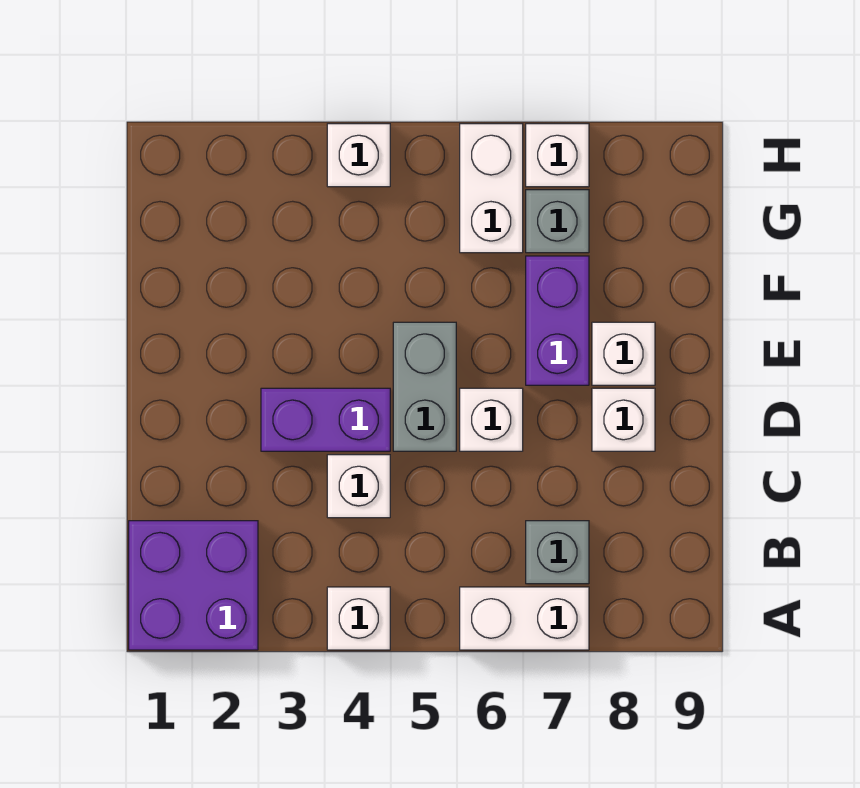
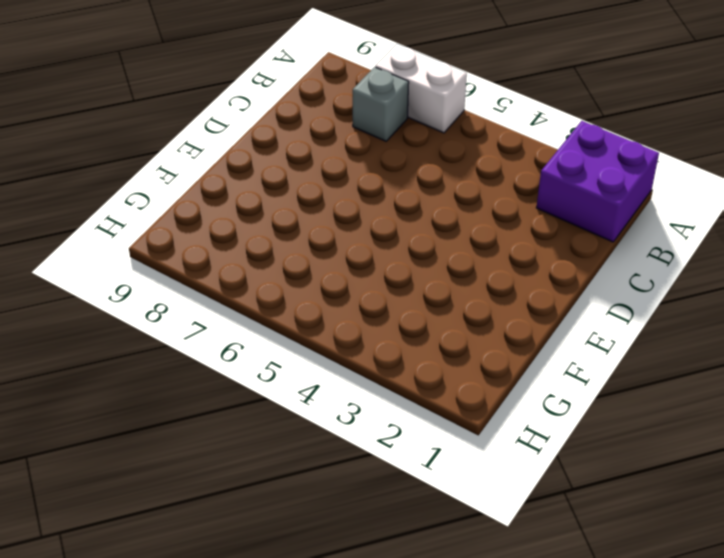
none -> white brick A4 level 1
none -> white brick C4 level 1
none -> purple brick D3:D4 level 1

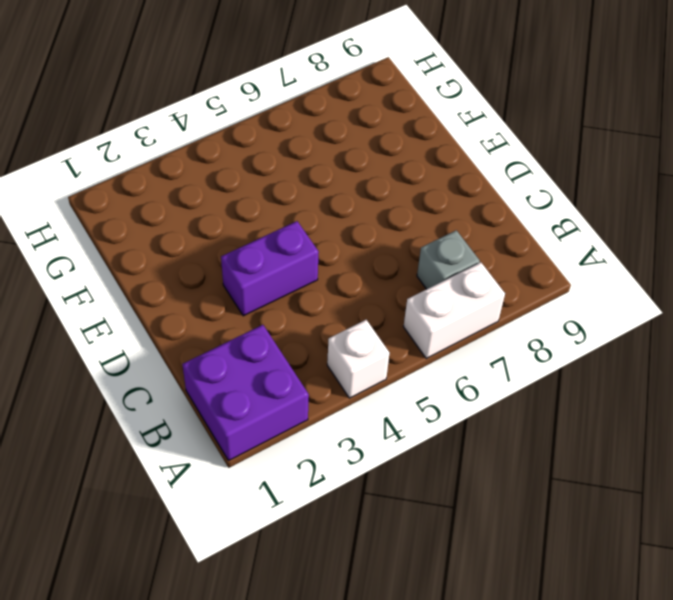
none -> white brick C4 level 1
none -> grey brick D5:E5 level 1
none -> white brick D6 level 1

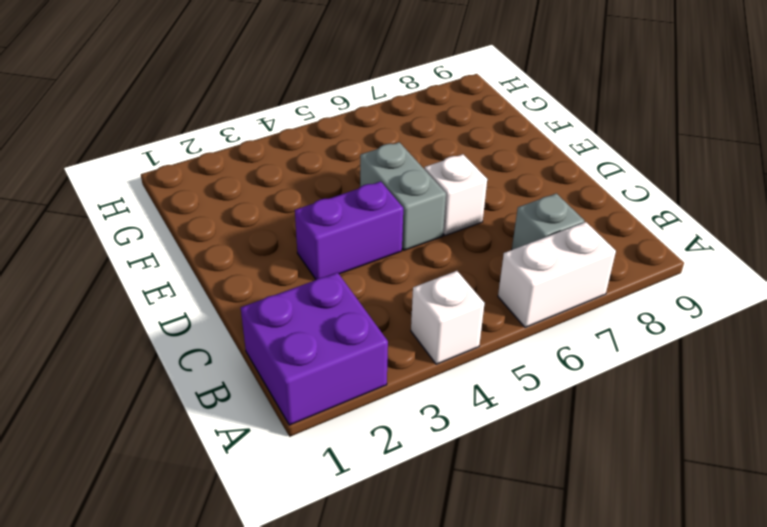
none -> white brick C4 level 1
none -> white brick D8 level 1
none -> purple brick E7:F7 level 1

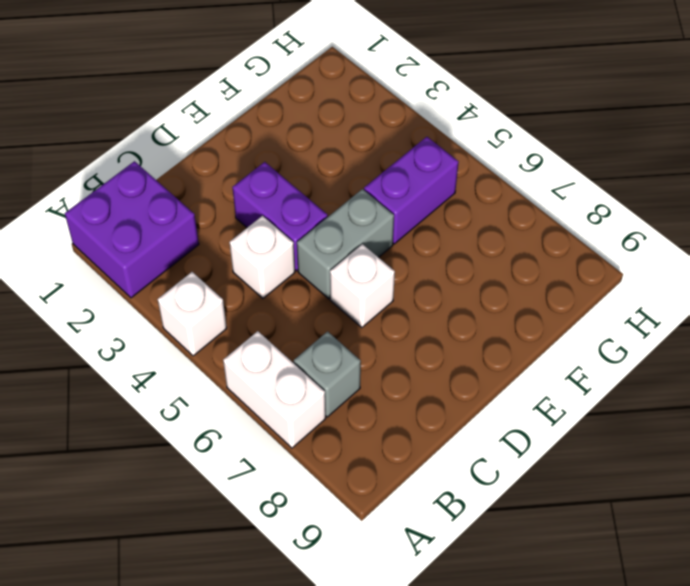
purple brick F5:G5 level 1 -> purple brick E7:F7 level 1
none -> white brick D8 level 1
none -> white brick E8 level 1
none -> white brick G6:H6 level 1

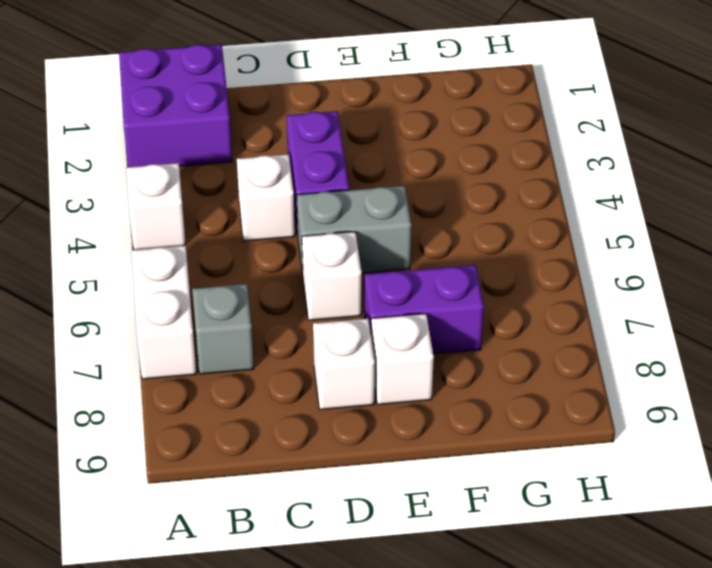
none -> white brick G6:H6 level 1
none -> grey brick G7 level 1
none -> white brick H4 level 1

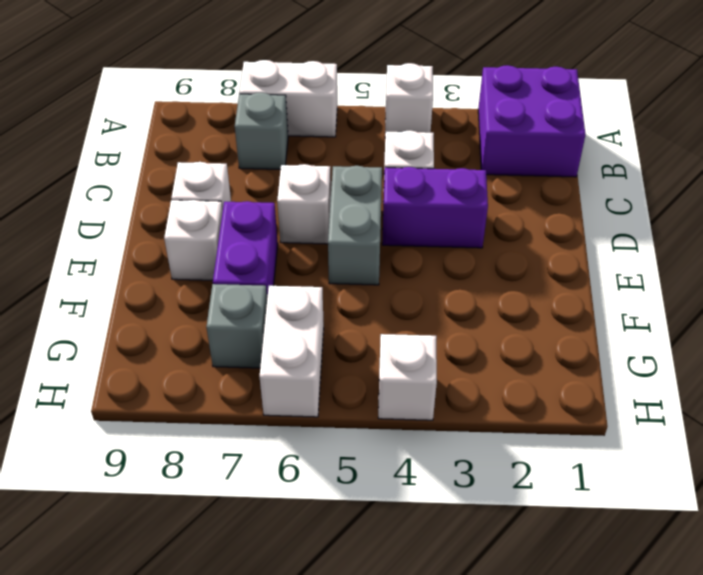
none -> white brick H7 level 1

